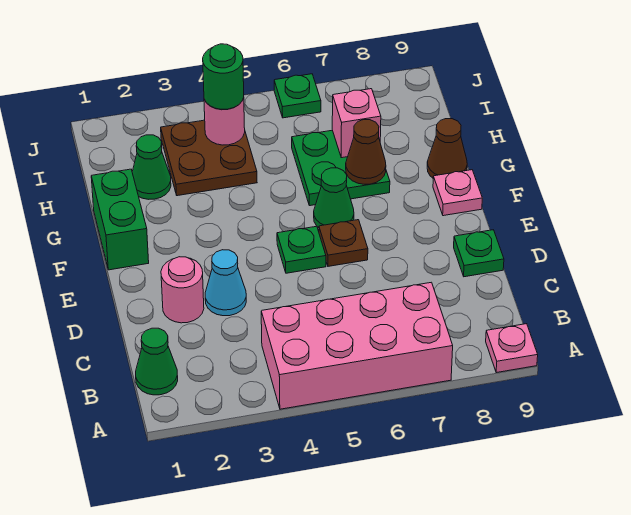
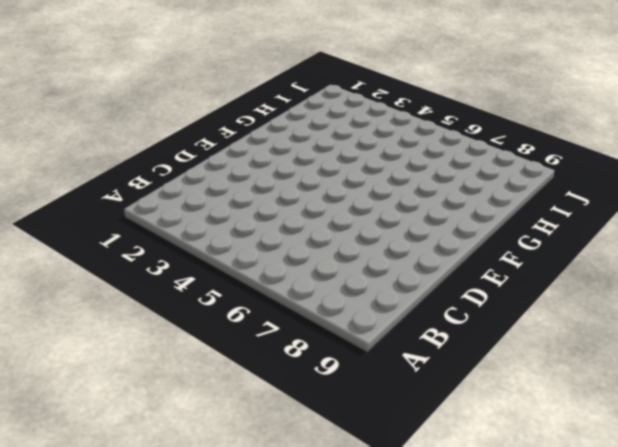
none -> pink brick A4:B7 level 1
none -> pink plate A9 level 1
none -> green cone B1 level 1

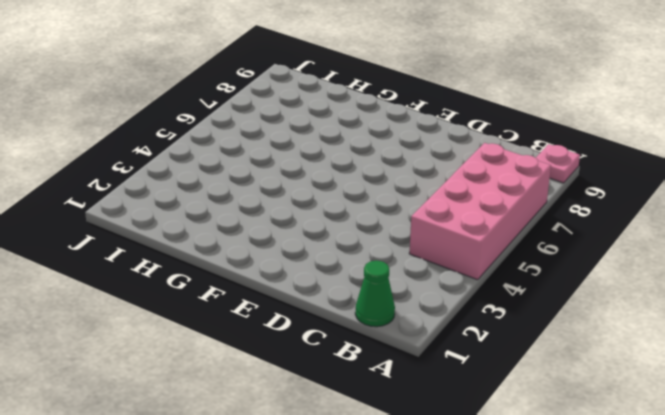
none -> pink round brick D2 level 1
none -> cyan cone D3 level 1
none -> green plate D9 level 1

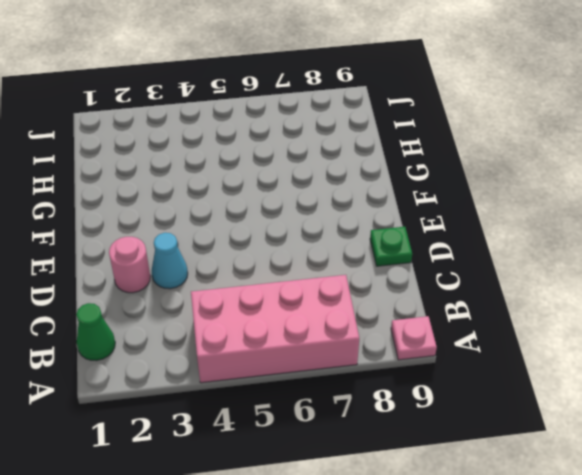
none -> green plate E5 level 1
none -> brown plate E6 level 1
none -> green brick F1:G1 level 1

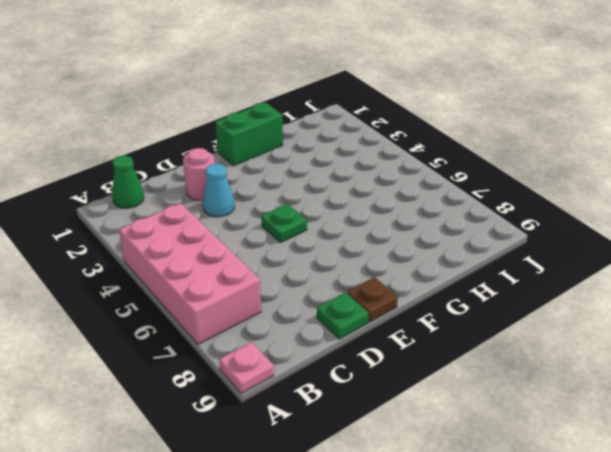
brown plate E9 level 1 -> brown plate E6 level 1
none -> green cone F6 level 1
none -> pink plate F9 level 1
none -> green plate G6:H7 level 1

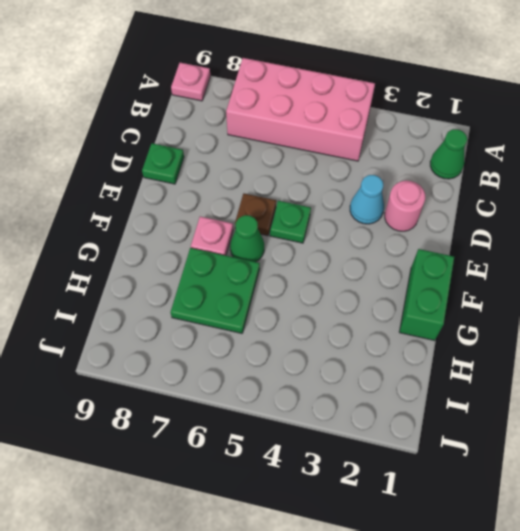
pink plate F7 level 1 -> pink plate F9 level 1
none -> brown cone G9 level 1
none -> green cone H2 level 1
none -> brown plate H3:I4 level 1

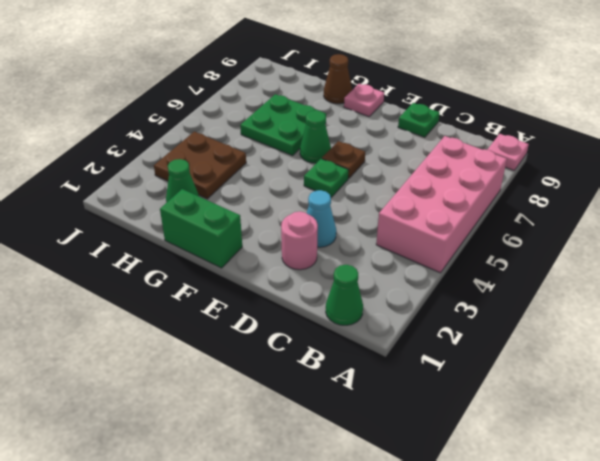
none -> green plate J6 level 1
none -> brown cone G7 level 2
none -> pink brick H7 level 2

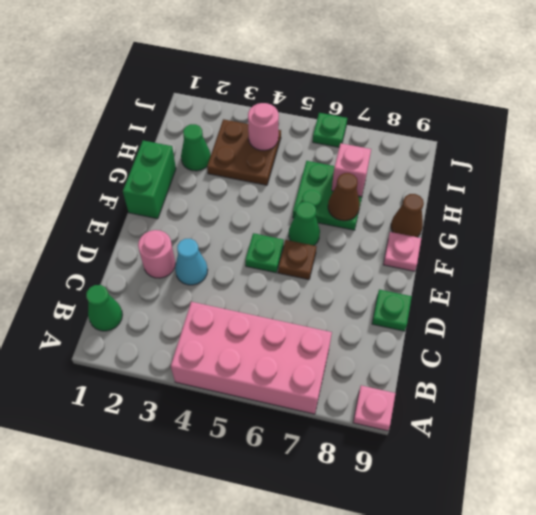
none -> green round brick I4 level 3

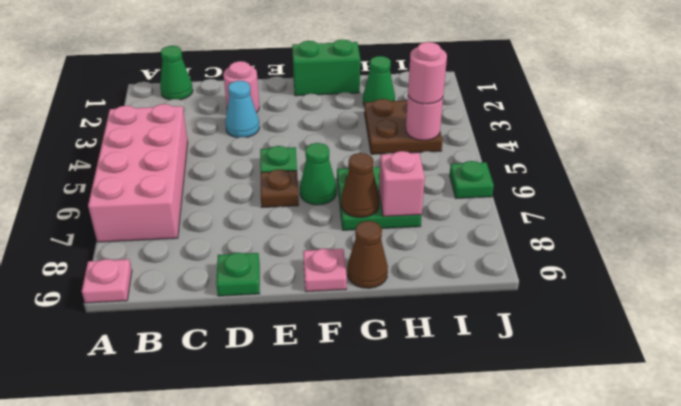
pink round brick I4 level 3 -> green round brick I4 level 3

